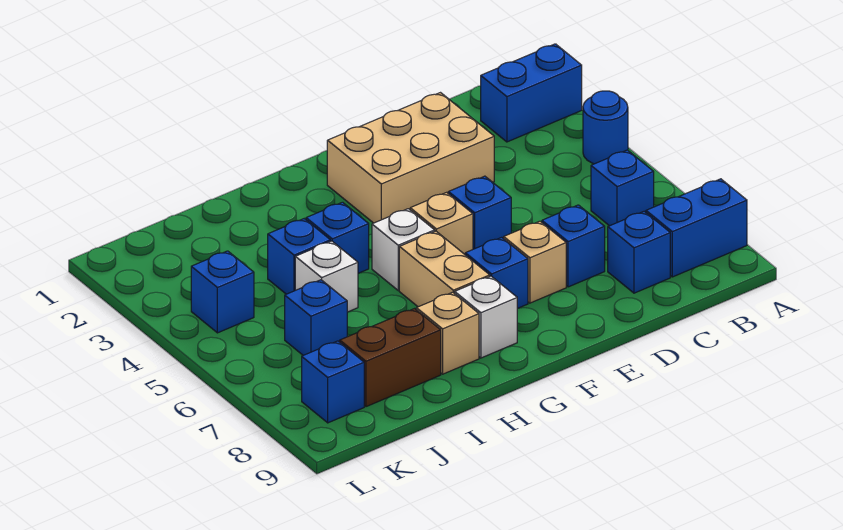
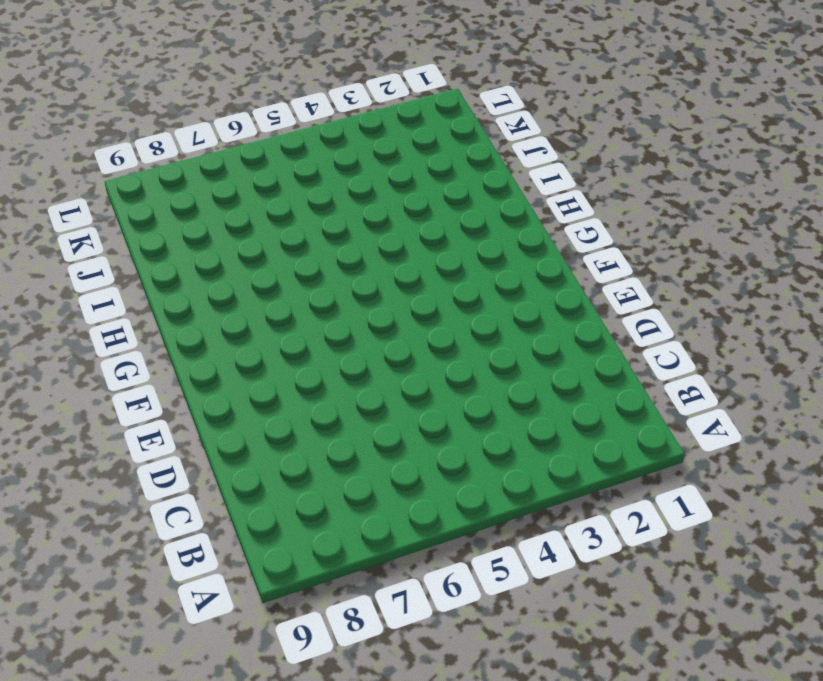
none -> blue brick A2:B2 level 1
none -> blue round brick A4 level 1
none -> blue brick A8:B8 level 1

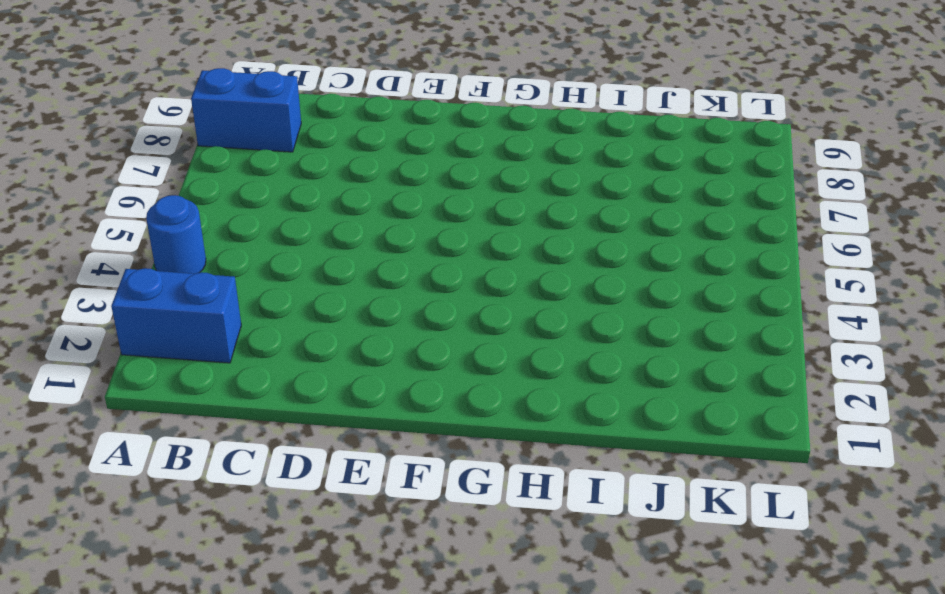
none -> blue brick B6 level 1
none -> blue brick C8 level 1
none -> tan brick D2:F3 level 1

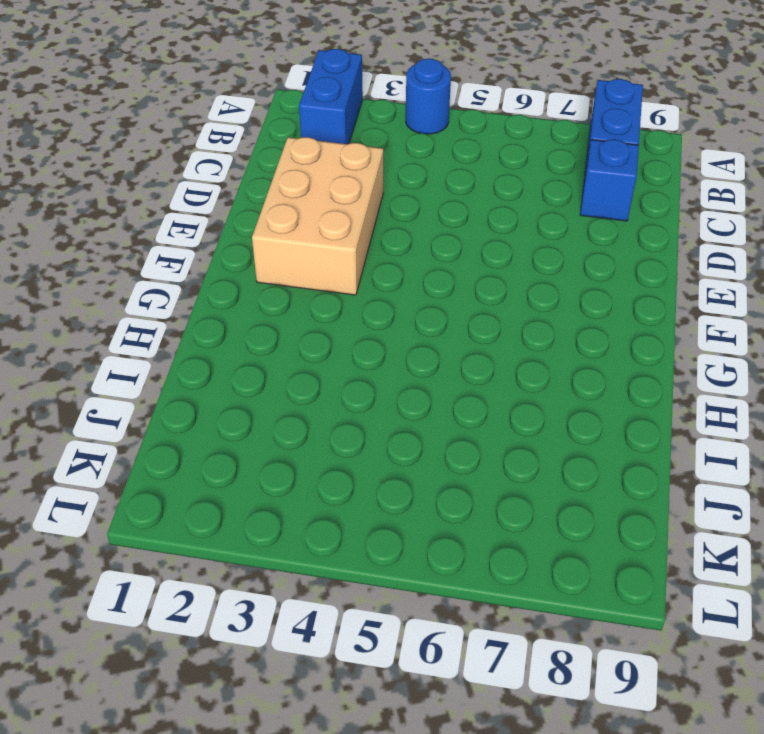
none -> blue brick B6 level 1
none -> blue brick D7 level 1
none -> blue brick E5 level 1

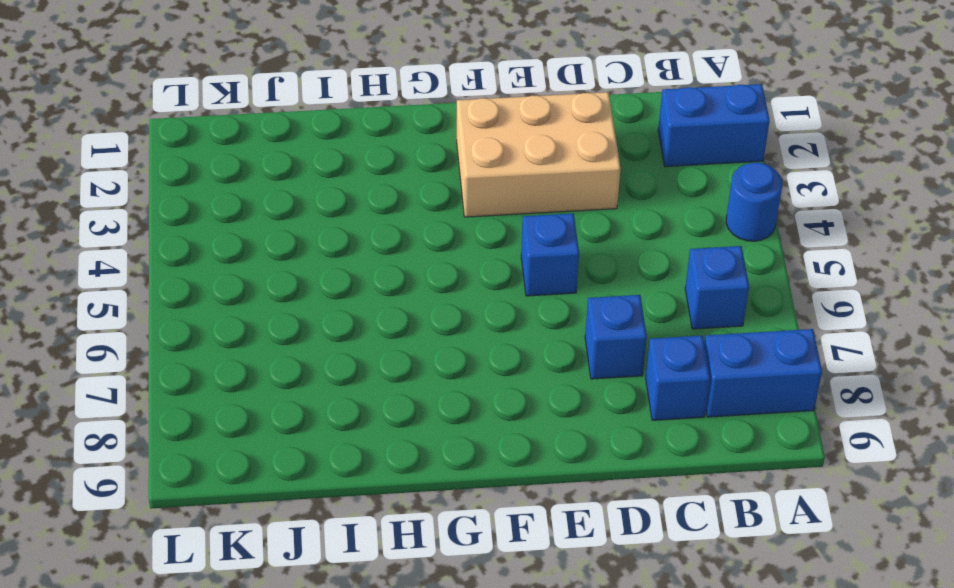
none -> tan brick E7 level 1
none -> tan brick F5 level 1
none -> blue brick F7 level 1

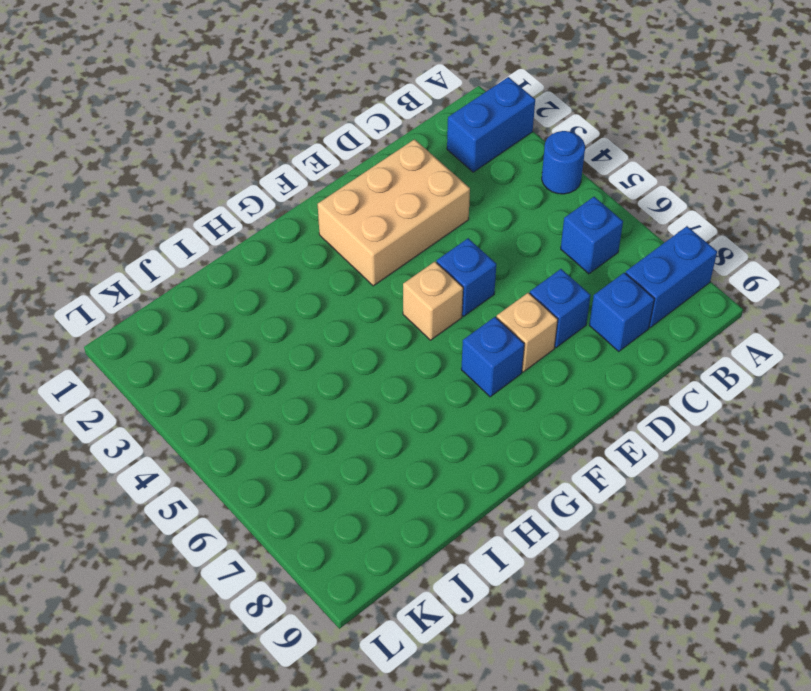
none -> white brick G5 level 1
none -> tan brick G6:G7 level 1
none -> white brick G8 level 1

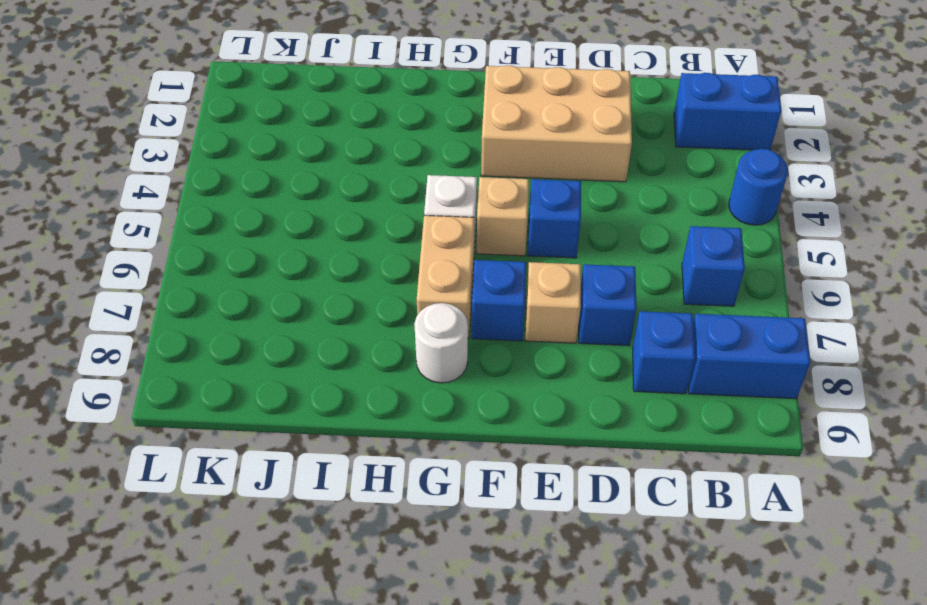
white round brick G8 level 1 -> white brick G8 level 1
none -> blue brick H4 level 1
none -> tan brick H8 level 1
none -> blue brick I4 level 1

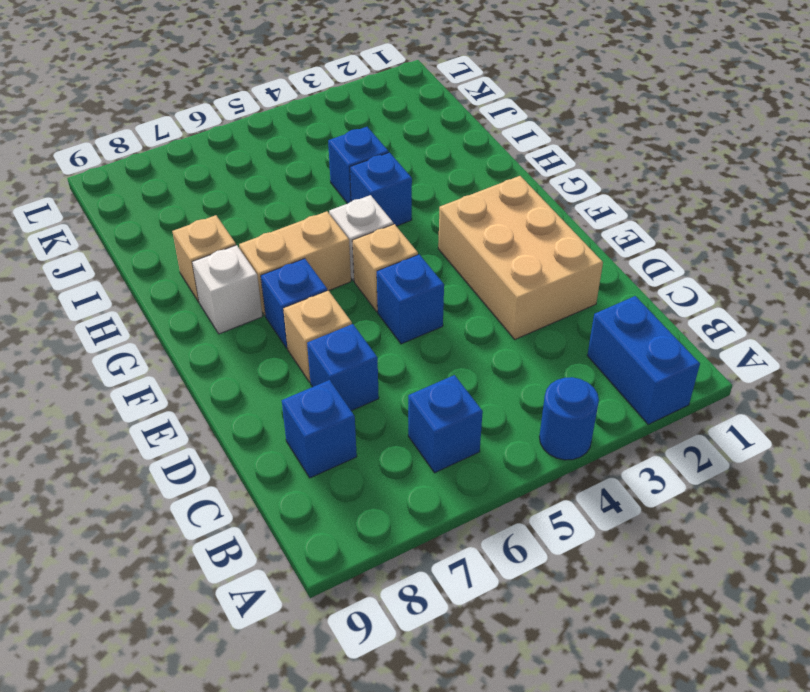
none -> blue brick A8:B8 level 1
none -> white brick I5 level 1
none -> brown brick I8:J8 level 1

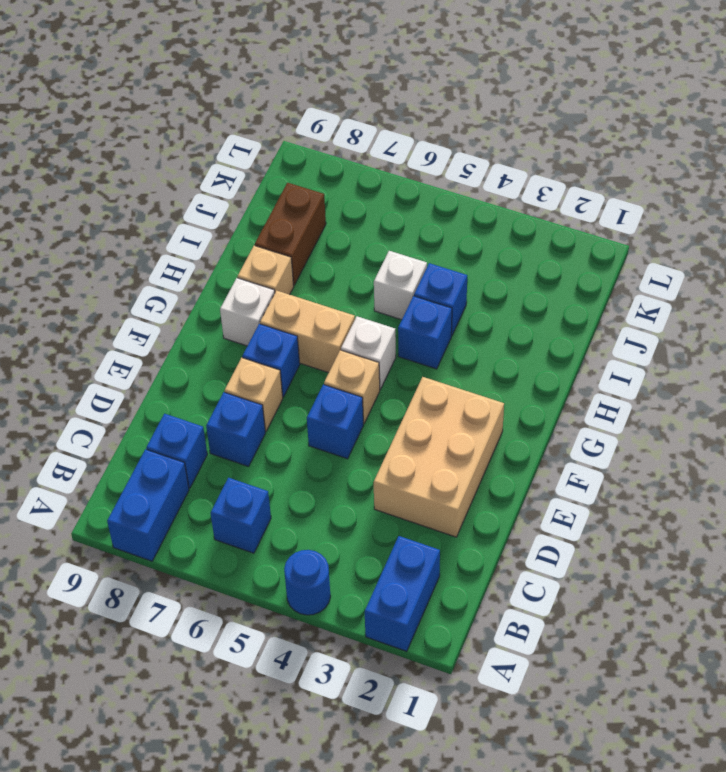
none -> blue brick J6 level 1
none -> blue brick K4 level 1
none -> blue brick K8 level 1

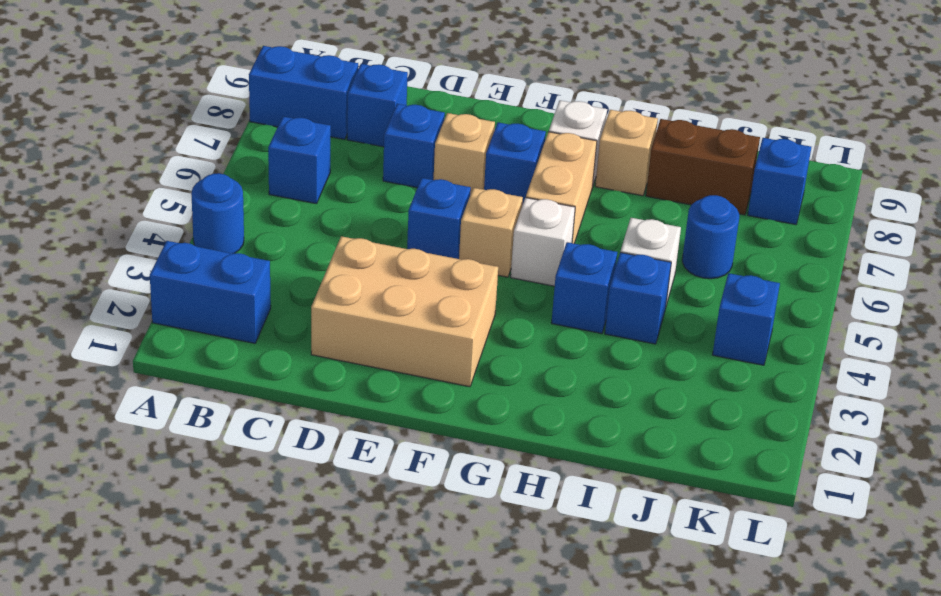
blue round brick J6 level 1 -> blue brick J6 level 1

